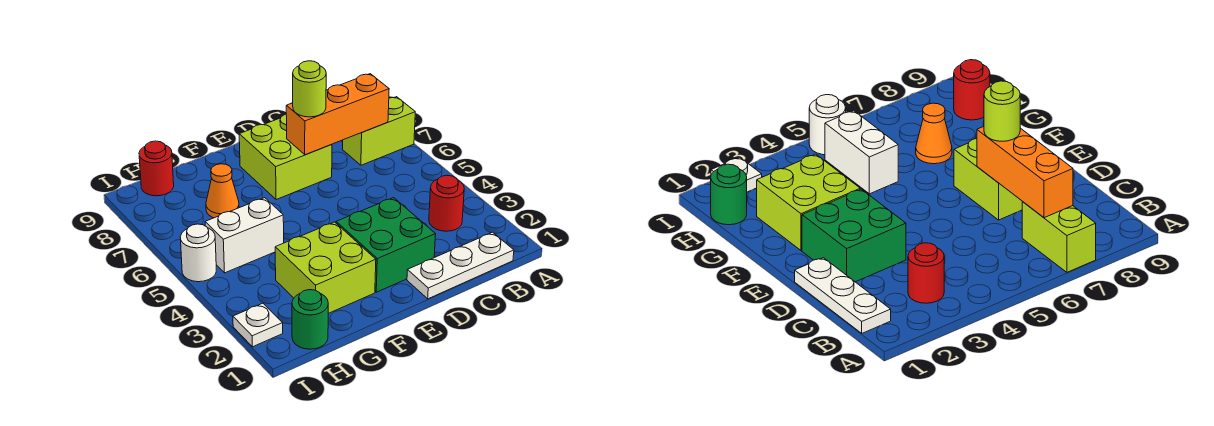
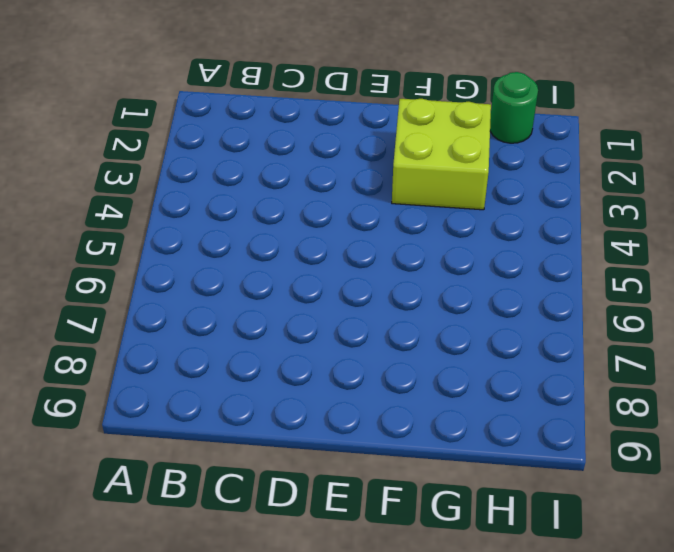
none -> lime brick A7:B7 level 1
none -> white plate B1:D1 level 1
none -> red round brick B3 level 1

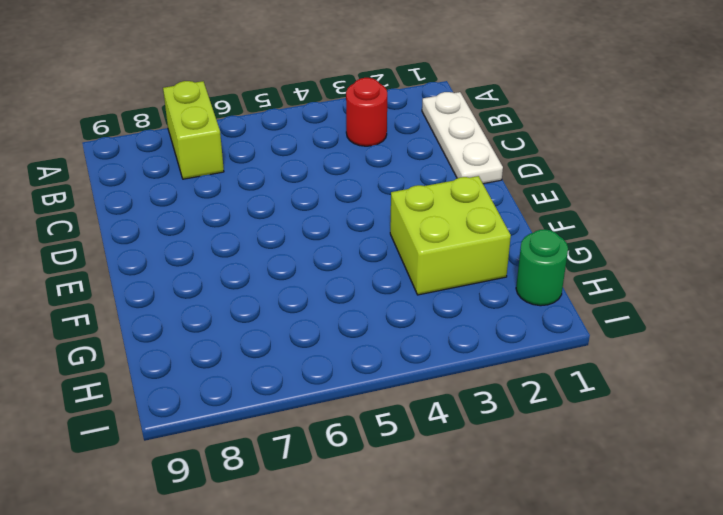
none -> green brick D2:E3 level 1
none -> lime brick D7:E8 level 1
none -> white brick G5:H5 level 1

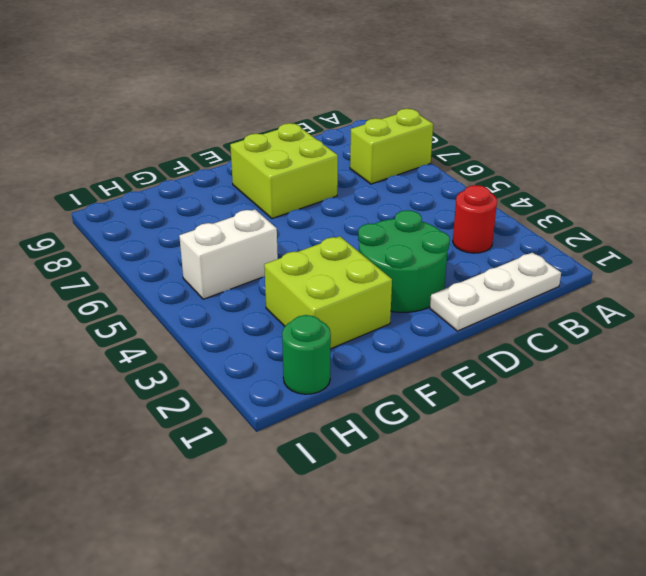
green round brick D2:E3 level 1 -> green brick D2:E3 level 1
none -> orange cone G7 level 1
none -> red round brick H9 level 1
none -> white plate I2 level 1

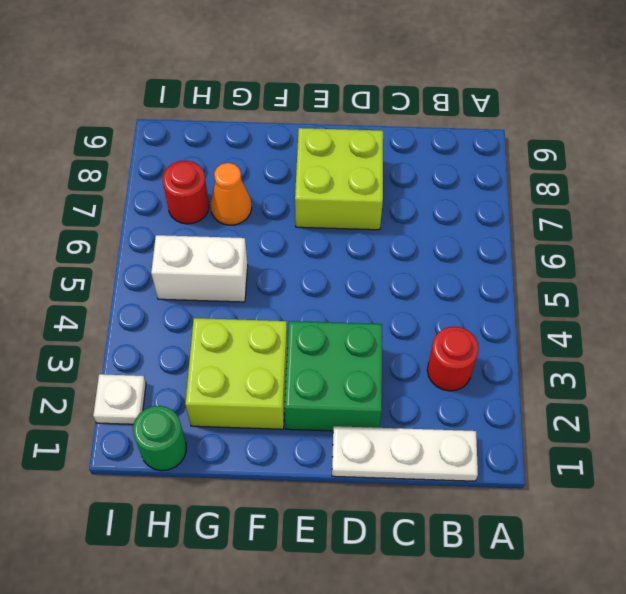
red round brick H7 level 1 -> red round brick H9 level 1
none -> lime brick A7:B7 level 1
none -> white round brick I5 level 1
none -> orange brick B7:D7 level 2

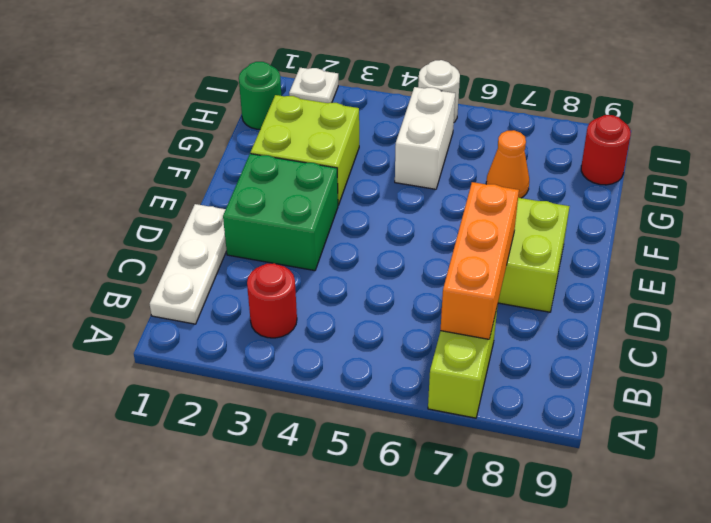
none -> lime round brick D7 level 3

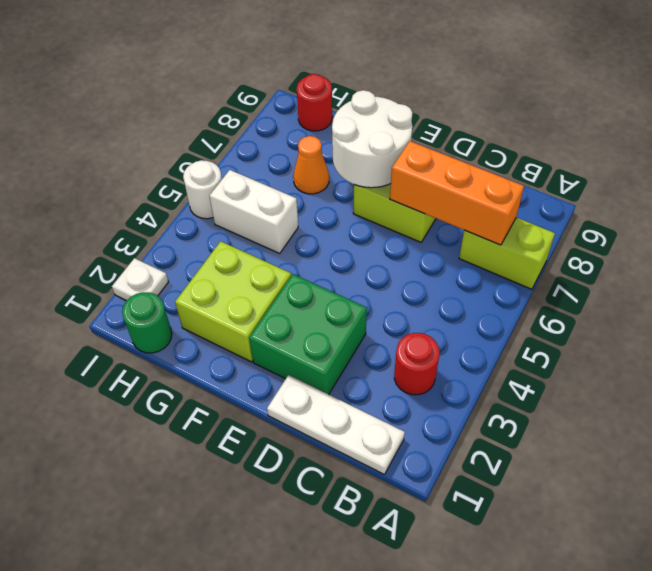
white round brick E7:F8 level 2 -> none
none -> lime round brick D7 level 3

